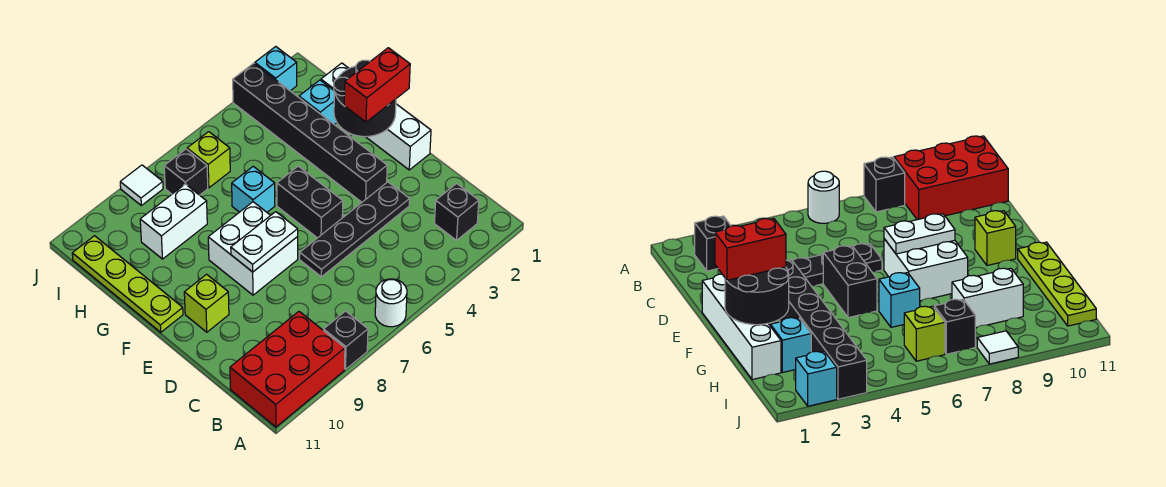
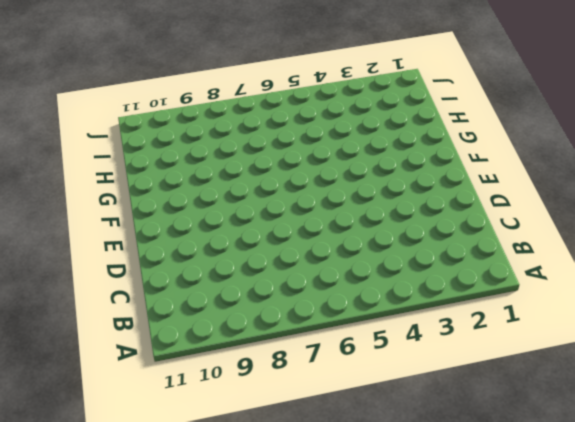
none -> white round brick A6 level 1
none -> black brick A8 level 1
none -> red brick A9:B11 level 1

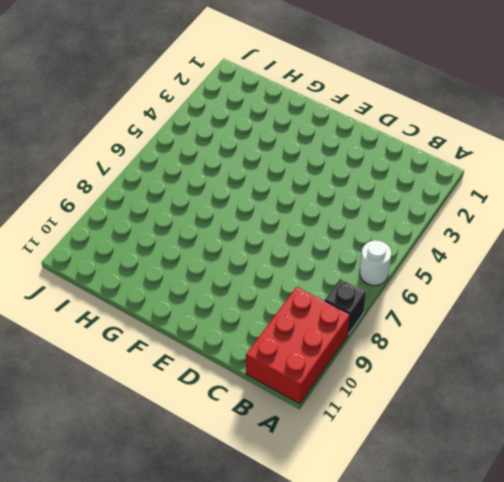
none -> black brick B2 level 1
none -> black plate D3:D6 level 1
none -> white brick E1:H1 level 1

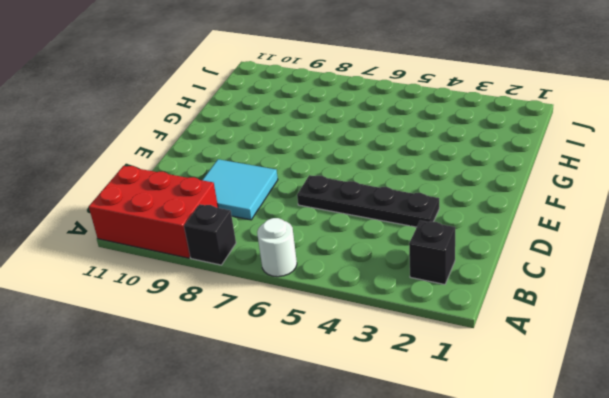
cyan tile C8:D9 level 1 -> none
none -> white brick E1:H1 level 1
none -> black brick E3:J3 level 1
none -> black brick E5:F5 level 1

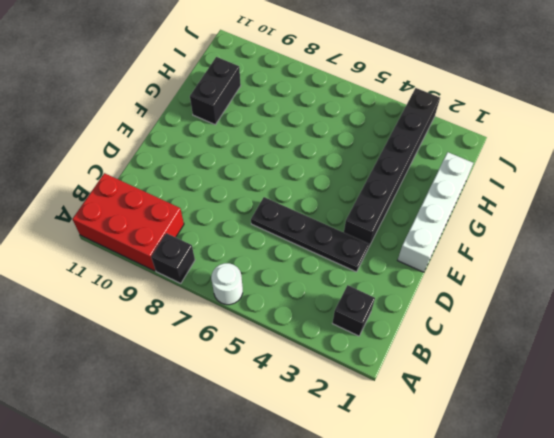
black brick G10:H10 level 1 -> black brick E5:F5 level 1
none -> white brick E7:F8 level 1
none -> lime brick E10 level 1
none -> lime plate F11:I11 level 1

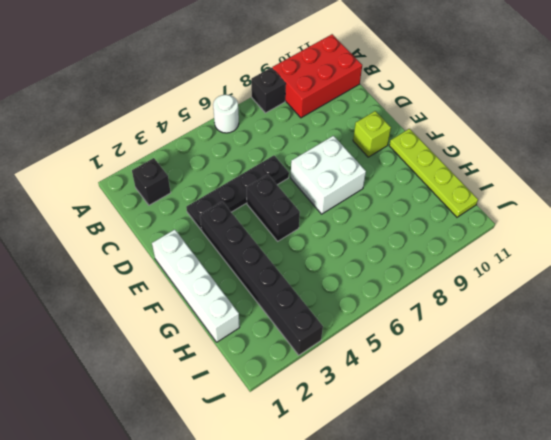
none -> cyan brick G6 level 1
none -> cyan brick H2 level 1
none -> white brick H8:H9 level 1

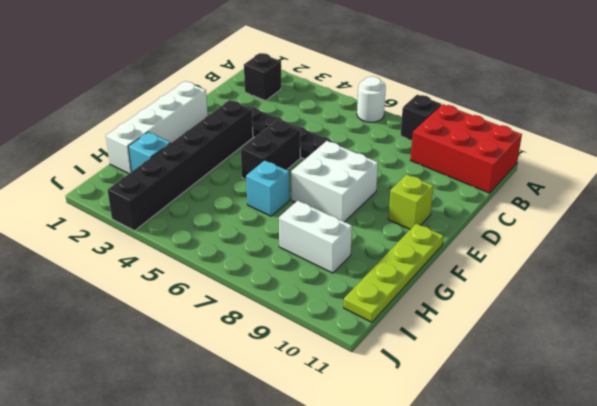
none -> lime brick I6 level 1
none -> black brick I7 level 1
none -> cyan brick J2 level 1

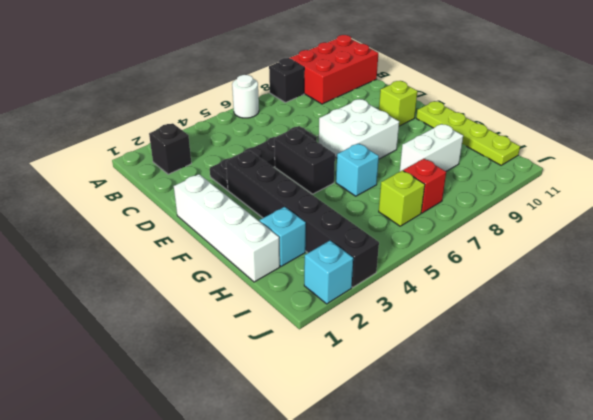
red brick I7 level 1 -> black brick I7 level 1
none -> white tile J8 level 1
none -> white plate E7:E8 level 2
none -> black round brick F1:G2 level 2

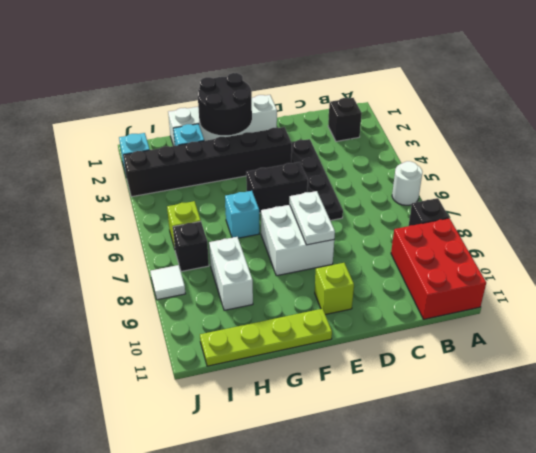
none -> red brick F1:F2 level 3

